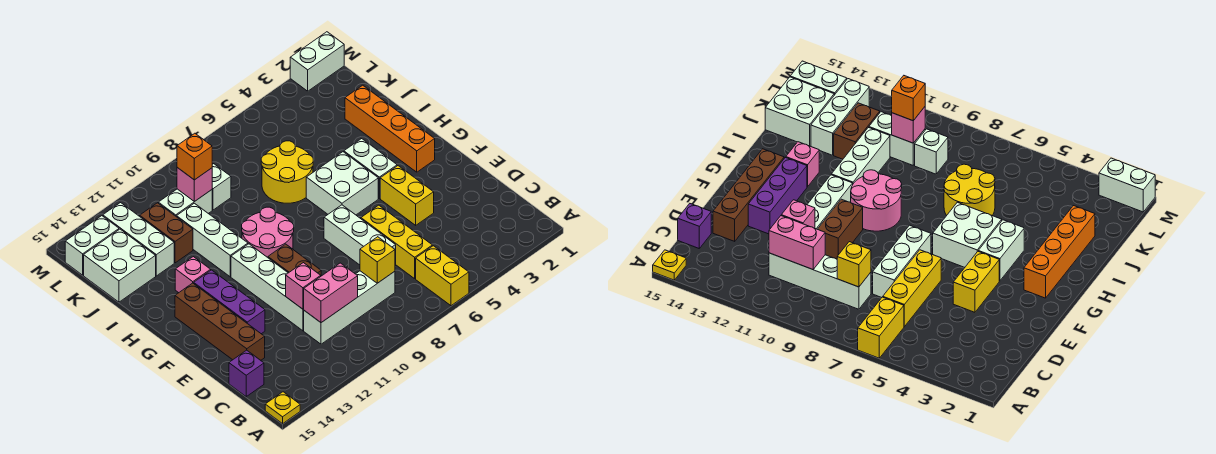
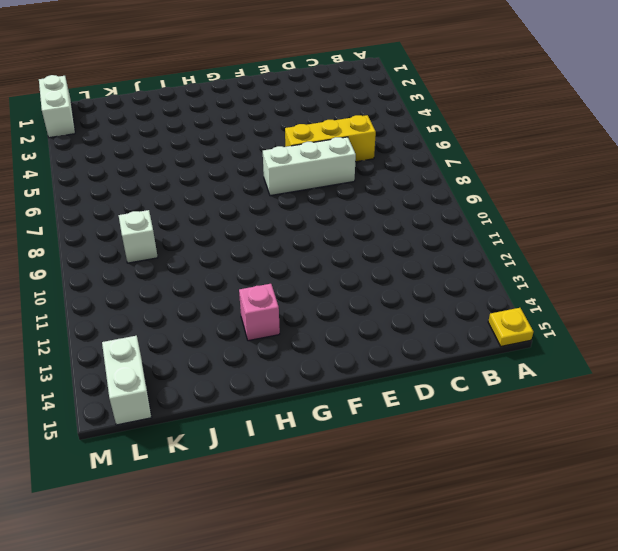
none -> yellow brick A6:B6 level 1
none -> white brick C8:C11 level 1
none -> purple brick C15 level 1
none -> white brick D11:G11 level 1

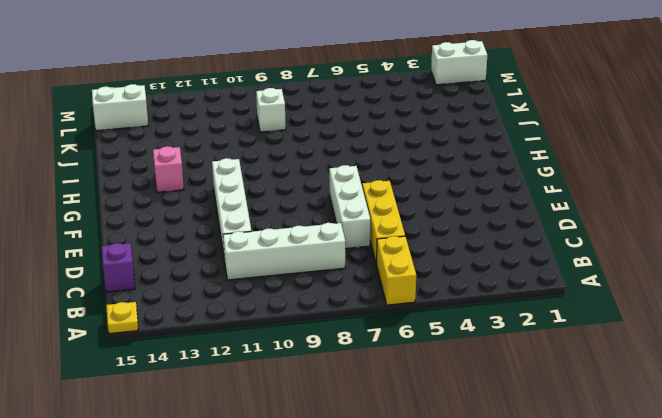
none -> brown brick D14:G14 level 1
none -> yellow brick E4:F4 level 1
none -> brown brick E10:F10 level 1
none -> purple brick E13:G13 level 1

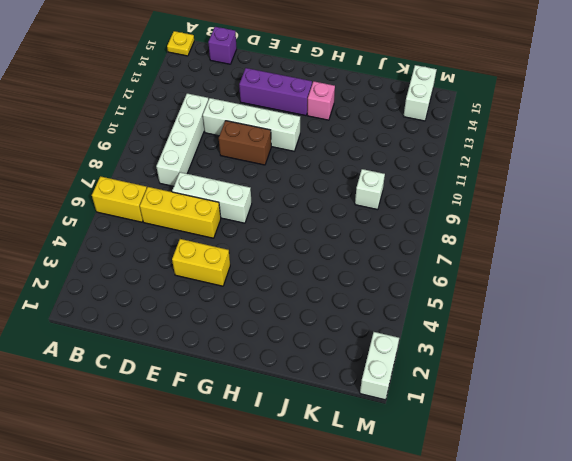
none -> brown brick D14:G14 level 1
none -> orange brick G2:J2 level 1
none -> white brick G4:H4 level 1
none -> white brick G5:H6 level 1

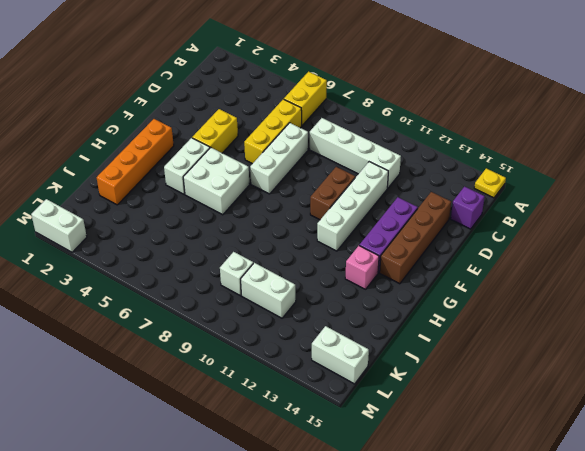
none -> pink round brick G9:H10 level 1
none -> white brick H11:J11 level 1
none -> yellow round brick I6:J7 level 1
none -> brown brick J12:K12 level 1

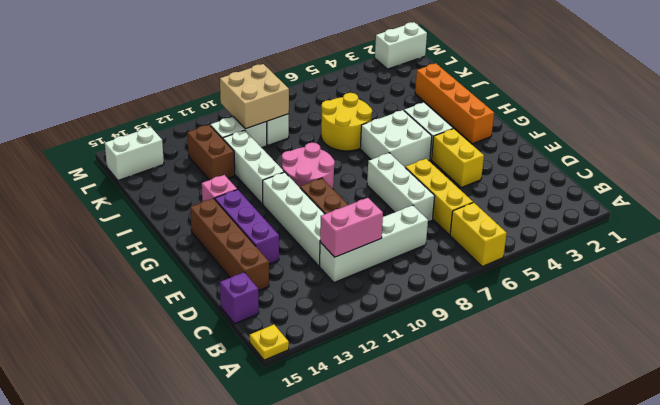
tan brick K9:L10 level 2 -> pink brick K10 level 2
none -> white brick J13:L13 level 1
none -> white brick J14:K15 level 1
none -> yellow brick C8 level 2
none -> pink brick D11 level 2

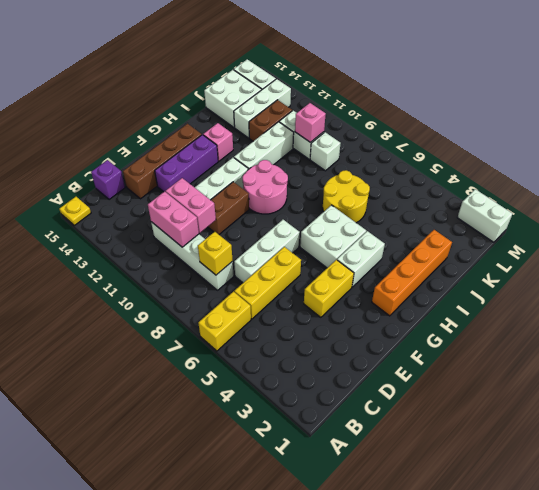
pink brick D10:D11 level 2 -> pink brick D11 level 2
none -> orange brick K10 level 3

